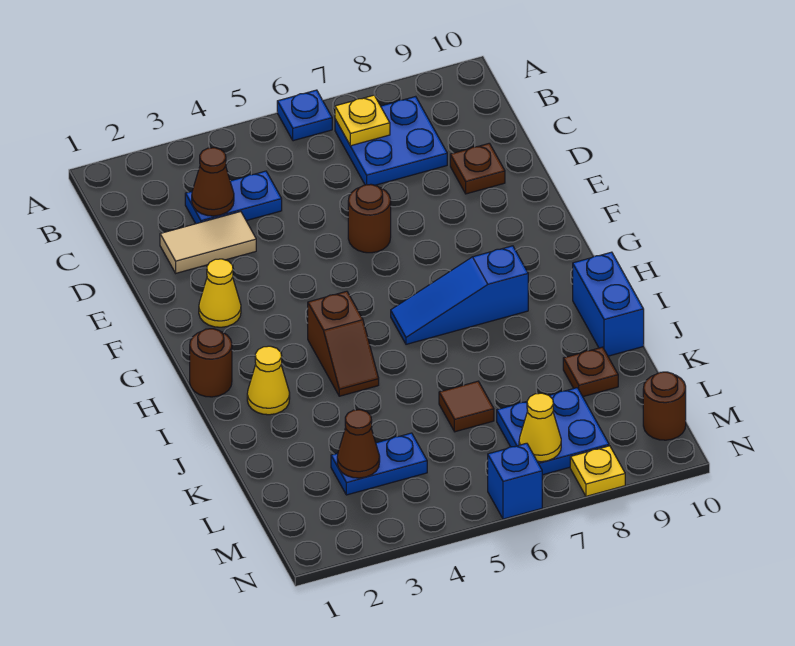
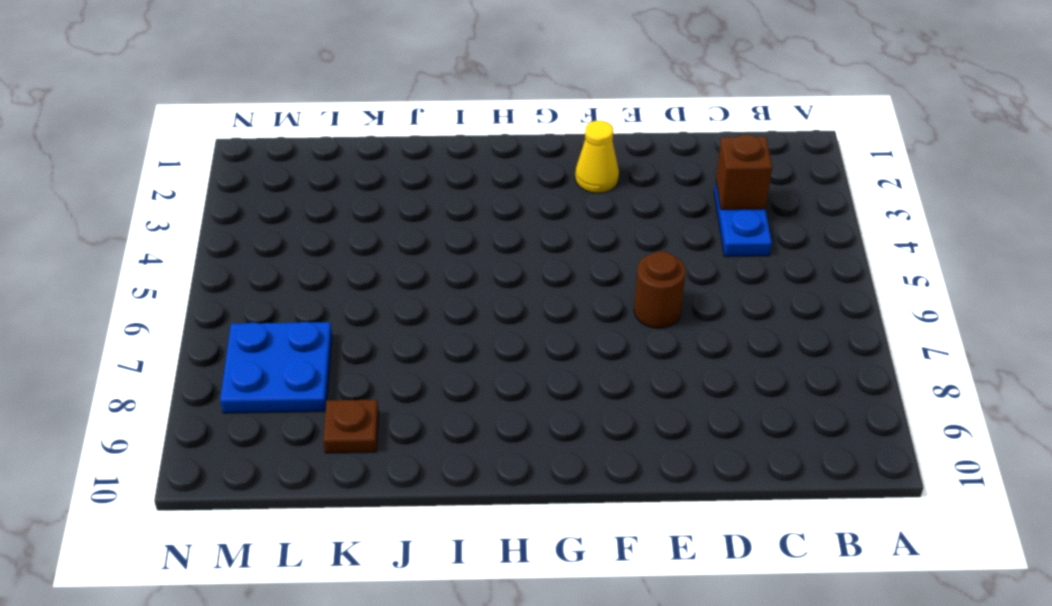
brown brick C3 level 2 -> brown cone C3 level 2
none -> blue plate A6 level 1
none -> blue plate B7:C8 level 1
none -> tan tile D2:D3 level 1

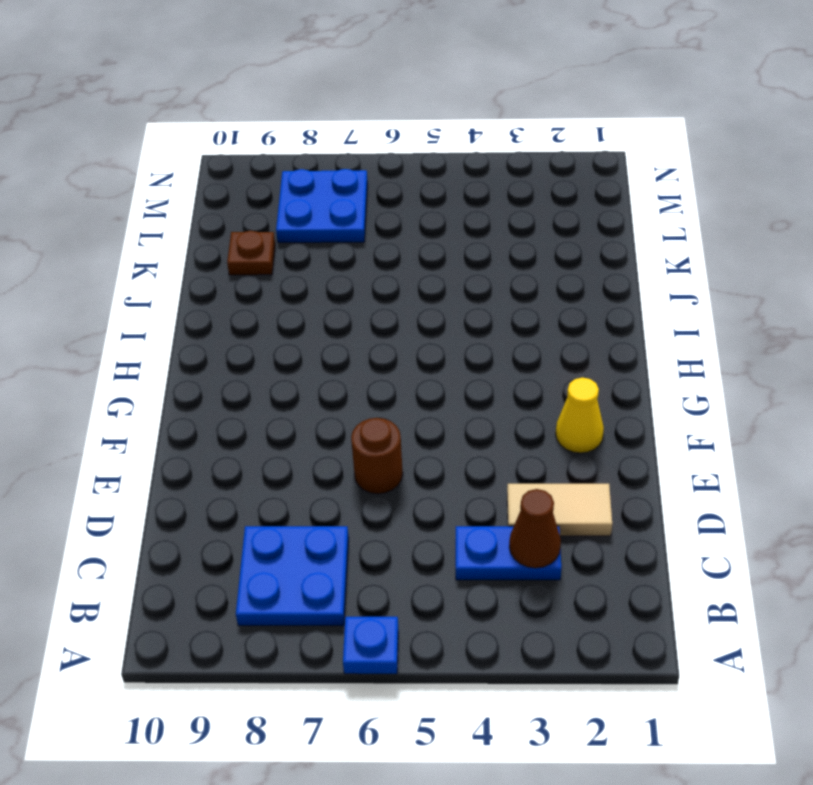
none -> brown plate D9 level 1
none -> brown round brick H1 level 1
none -> brown slope H4:I4 level 1 top H

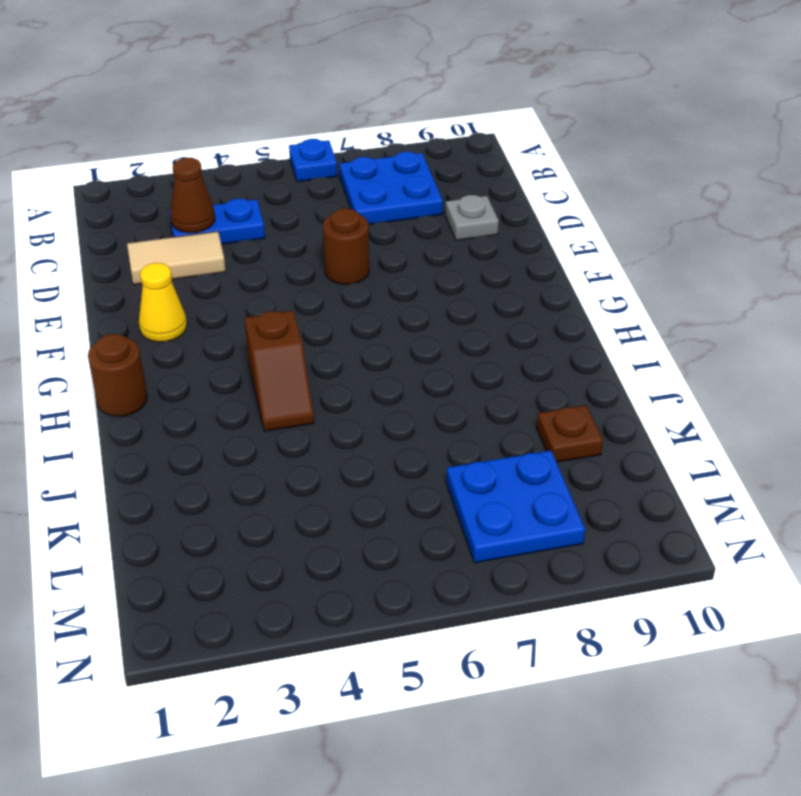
grey plate D9 level 1 -> brown plate D9 level 1
none -> blue slope H6:H8 level 1 top 8
none -> yellow cone I2 level 1
none -> blue brick I10:J10 level 1

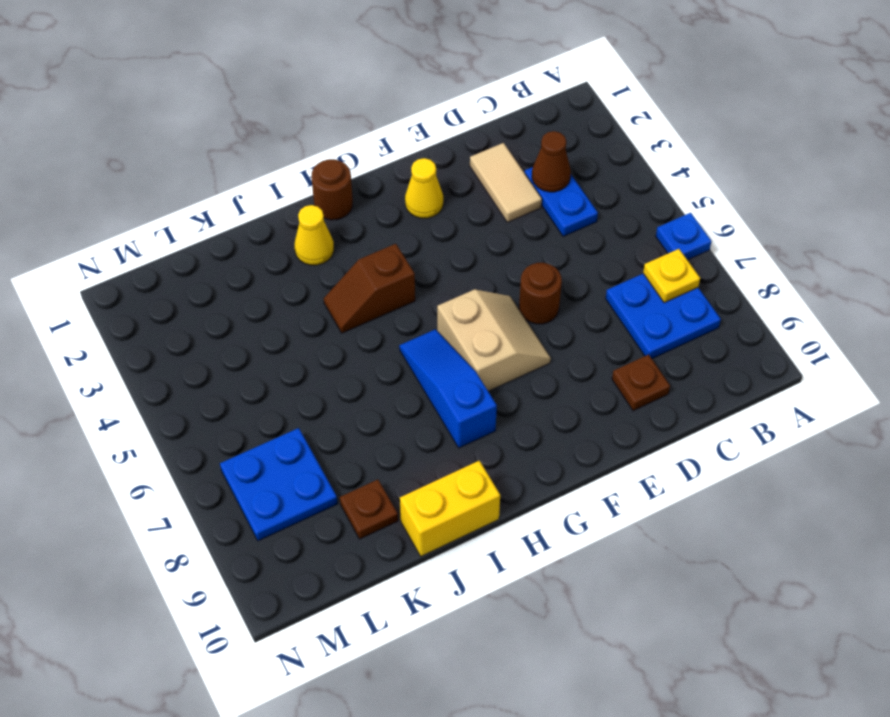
tan slope F6:G7 level 1 top G -> none
yellow brick I10:J10 level 1 -> blue brick I10:J10 level 1
none -> brown tile K6 level 1
none -> blue plate L3:L4 level 1
none -> brown round brick M10 level 1

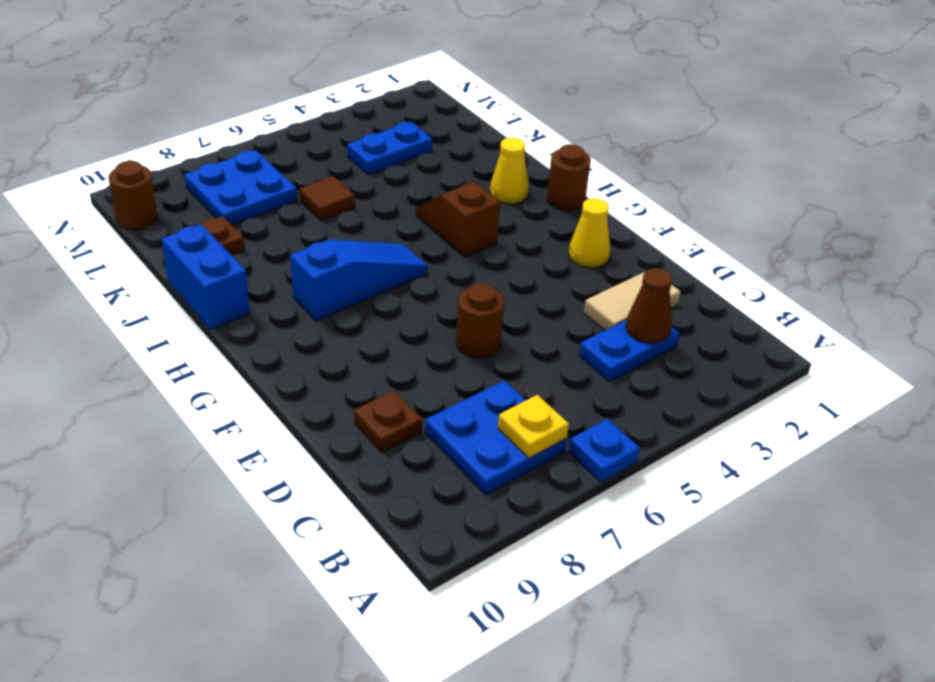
none -> blue brick N6 level 1
none -> yellow plate N8 level 1
none -> brown cone L3 level 2

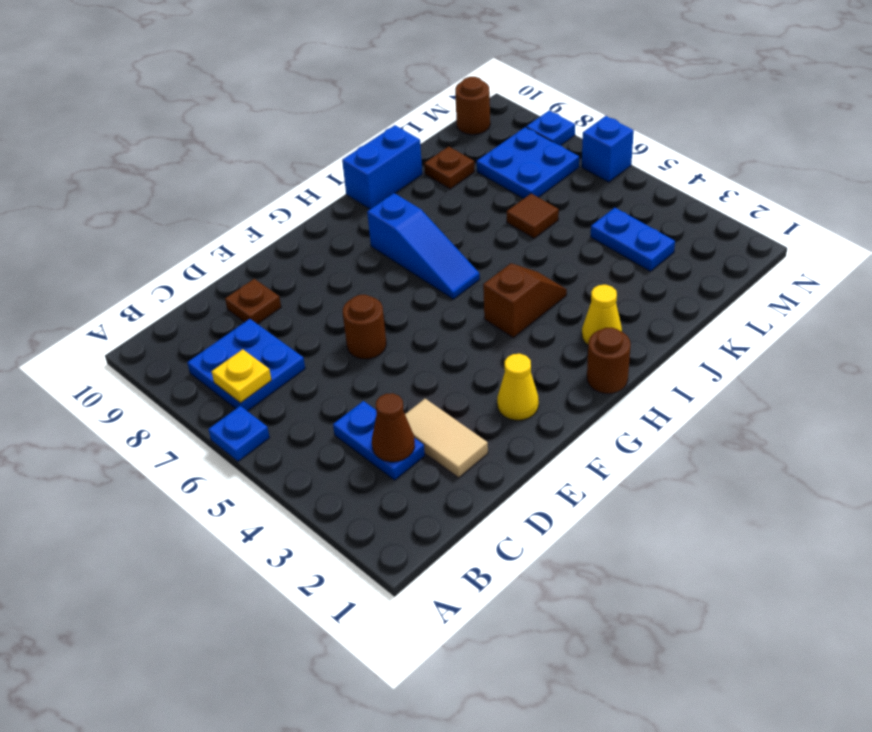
blue plate N8 level 1 -> yellow plate N8 level 1
none -> brown cone L3 level 2
none -> yellow cone M7 level 2

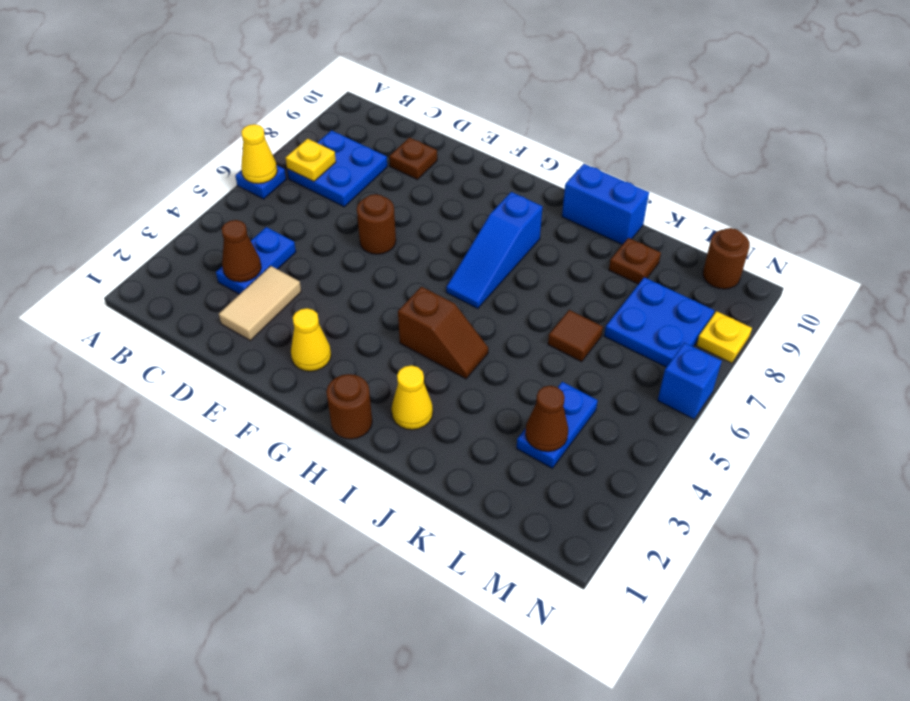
yellow cone A6 level 2 -> yellow cone M7 level 2

